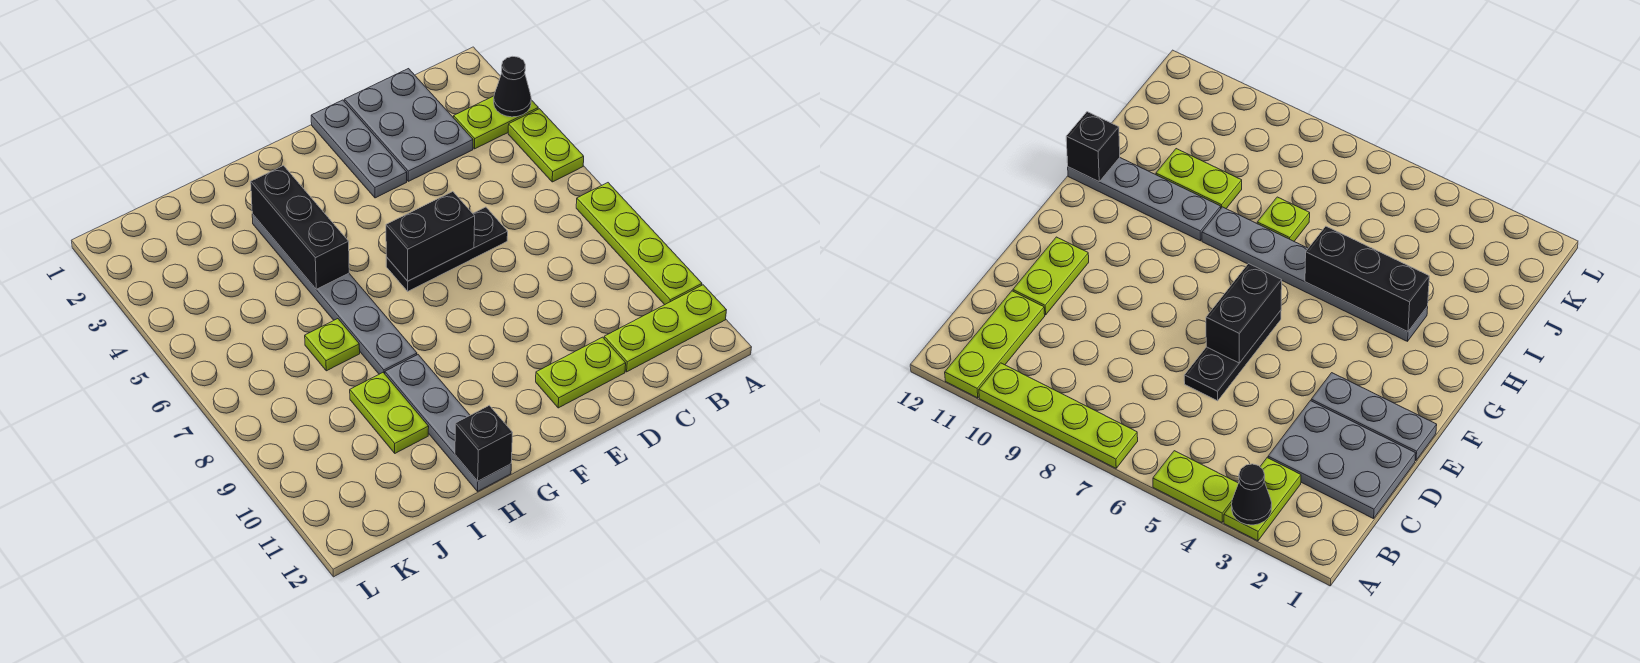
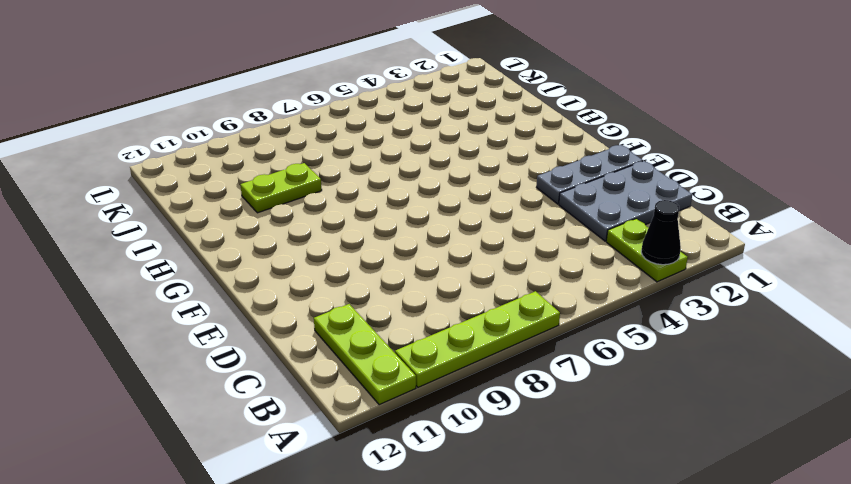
none -> lime plate A4:A5 level 1
none -> black plate D6:F6 level 1
none -> lime plate D11:E11 level 1

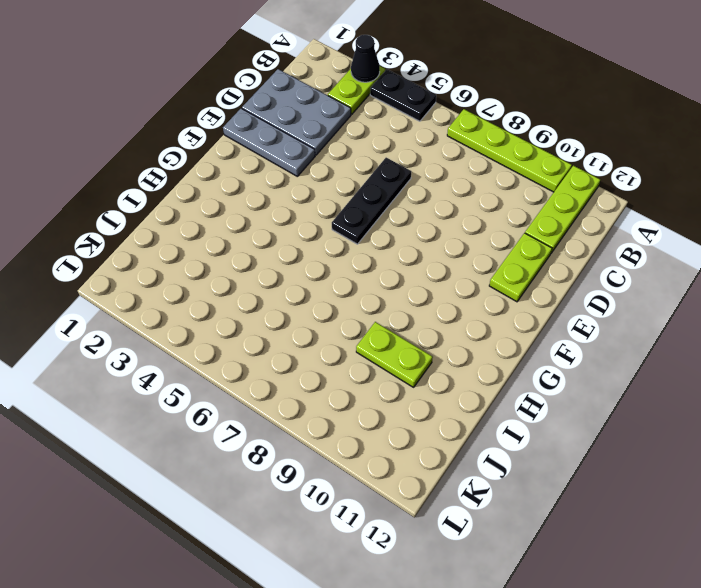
black plate A4:A5 level 1 -> lime plate A4:A5 level 1
none -> grey plate H3:H8 level 1
none -> grey plate H9:H12 level 1
none -> lime plate I7 level 1

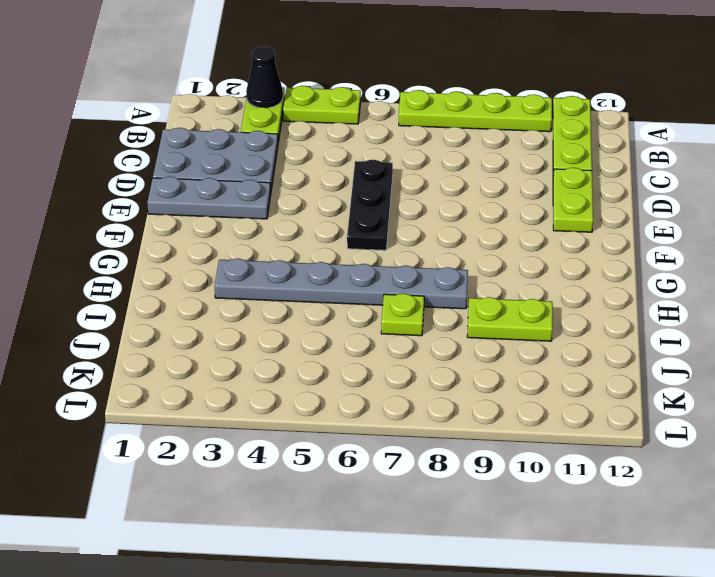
none -> grey plate H9:H12 level 1
none -> black brick E6:F6 level 2
none -> black brick H3:H5 level 2

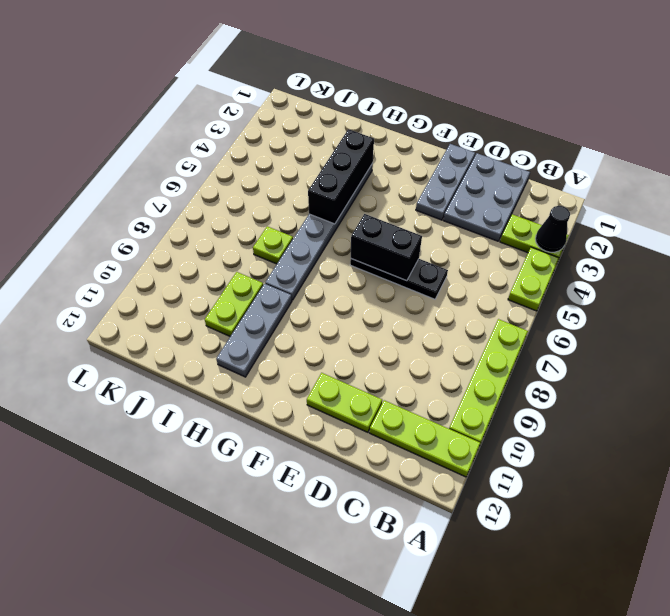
grey plate H9:H11 level 1 -> grey plate H9:H12 level 1
none -> black brick H12 level 2

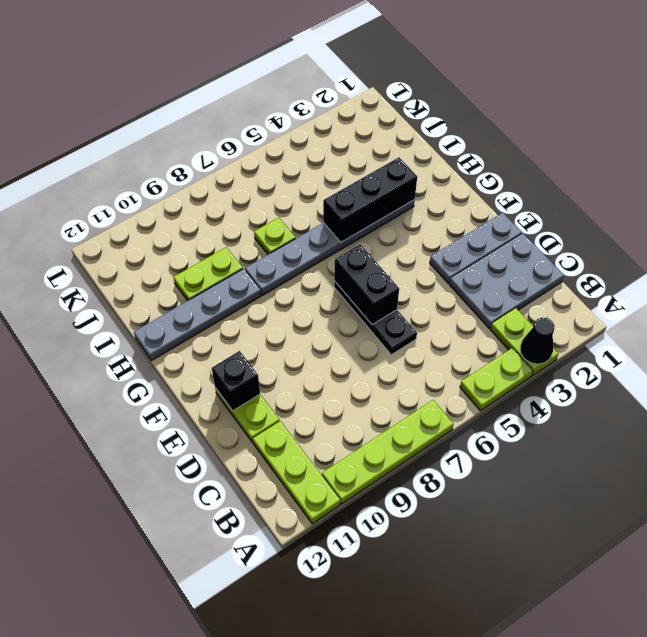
black brick E11 level 2 -> black brick H12 level 2

